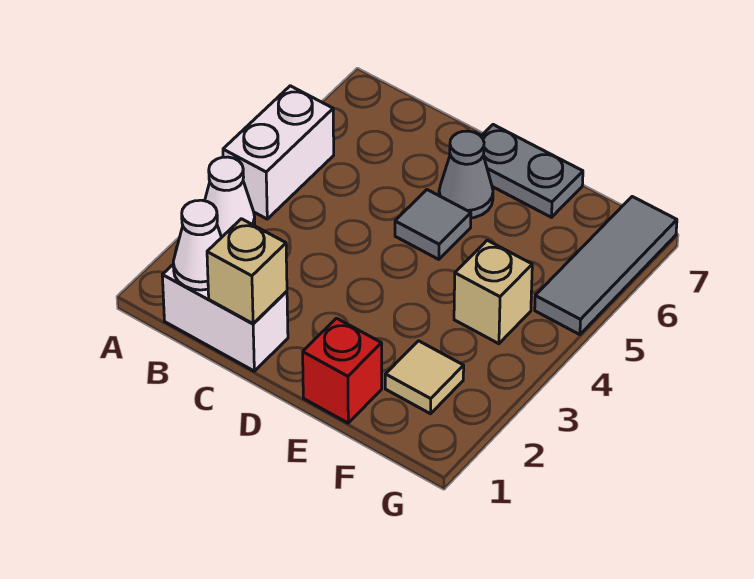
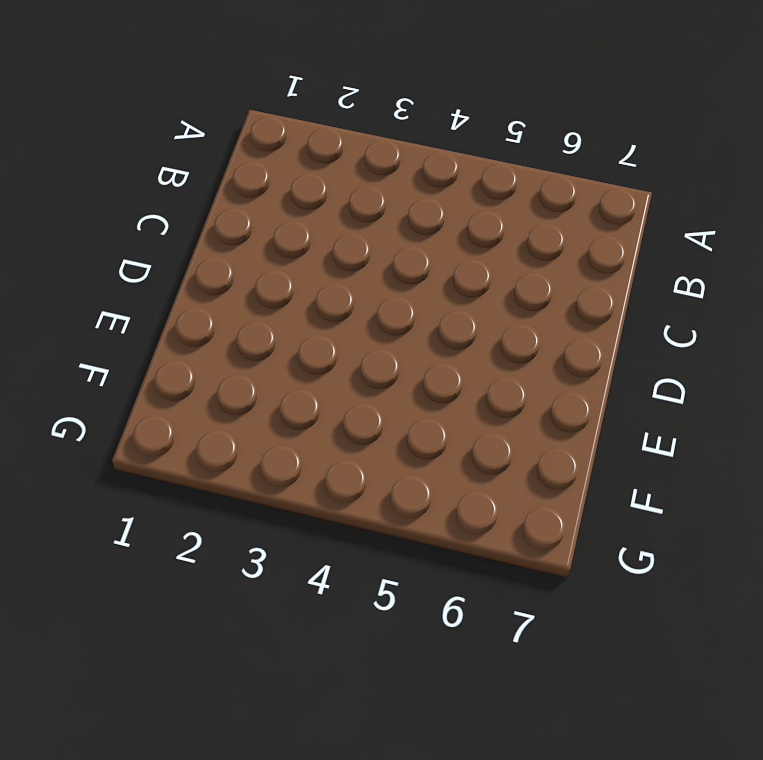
none -> white cone A3 level 1
none -> white brick A4:A5 level 1
none -> white brick B1:C1 level 1

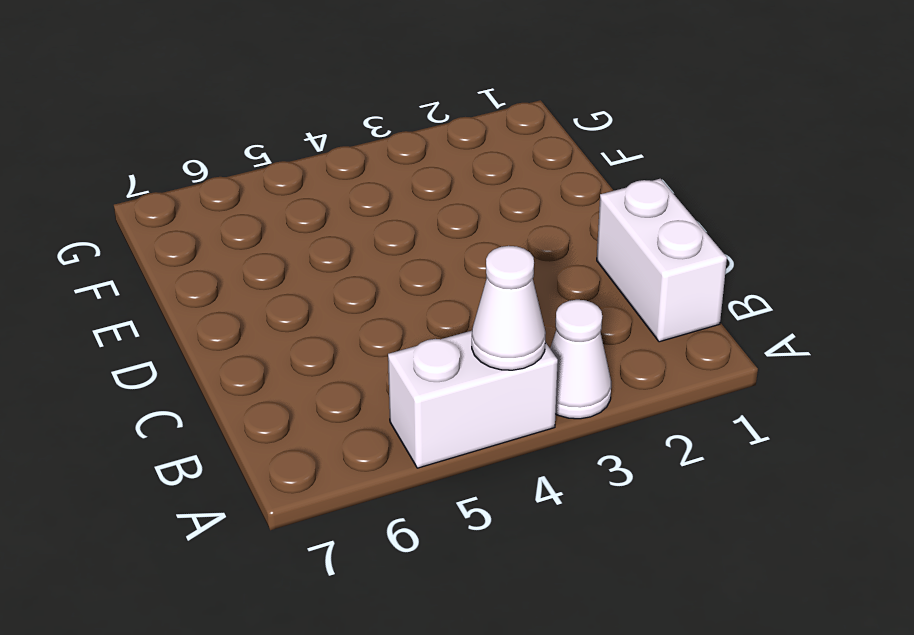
white cone A4 level 2 -> white cone B1 level 2
none -> grey tile D5 level 1
none -> grey cone D6 level 1
none -> grey plate D7:E7 level 1

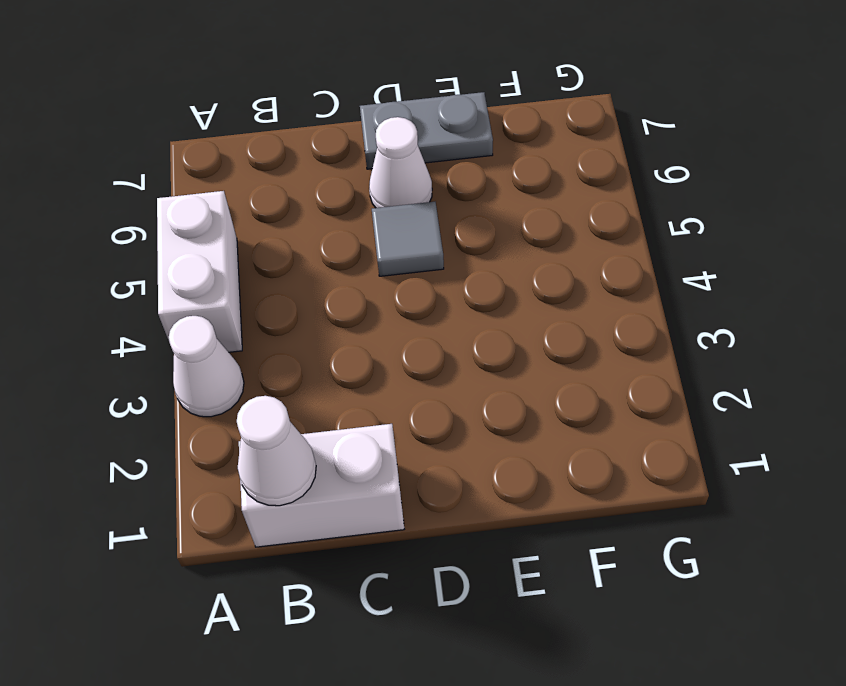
white cone D6 level 1 -> grey cone D6 level 1
none -> red brick E1 level 1
none -> tan tile F2 level 1
none -> tan brick F4 level 1

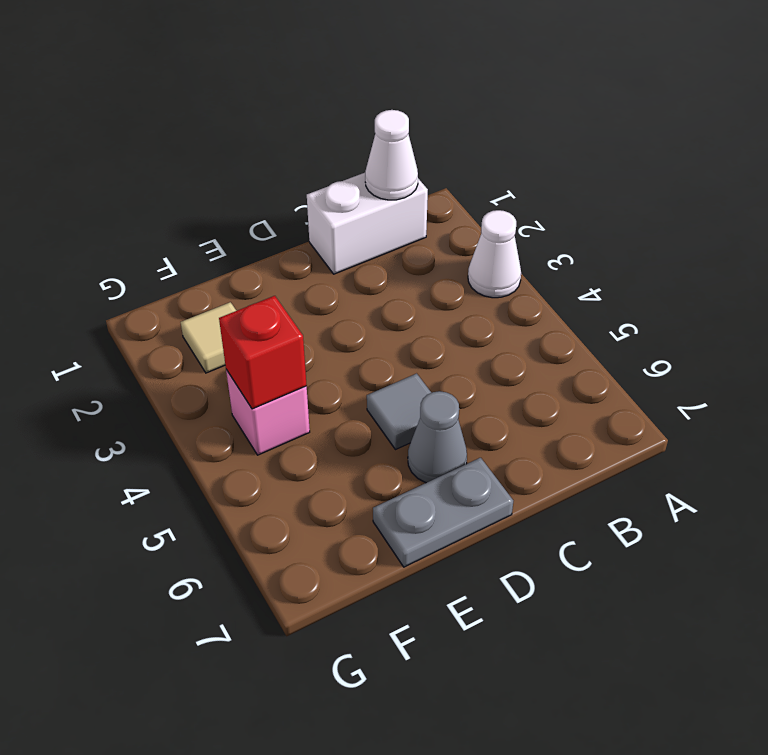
pink brick F4 level 1 -> tan brick F4 level 1
red brick F4 level 2 -> red brick E1 level 1
none -> white brick A4:A5 level 1
none -> grey tile G5:G7 level 1
none -> tan brick C1 level 2

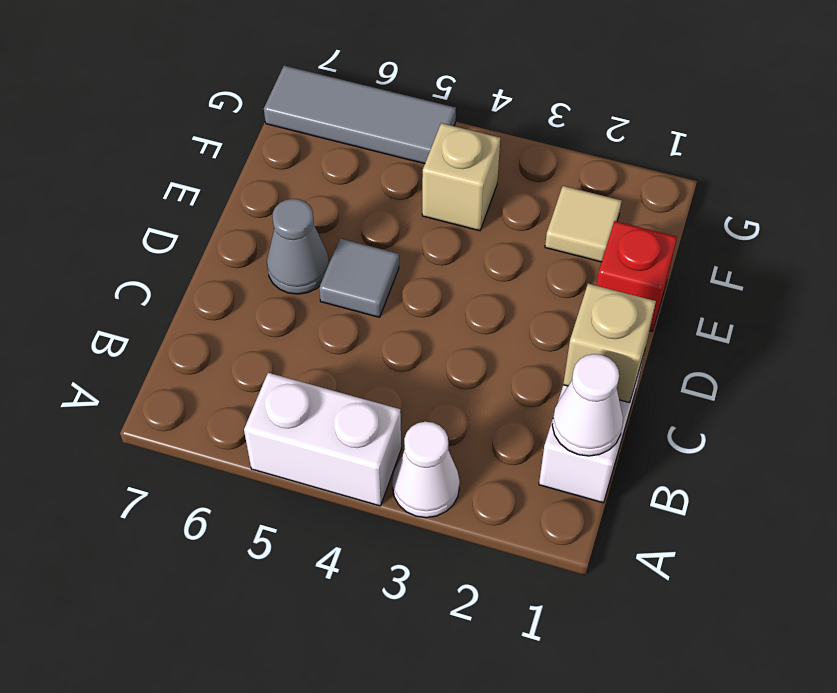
none -> grey plate D7:E7 level 1

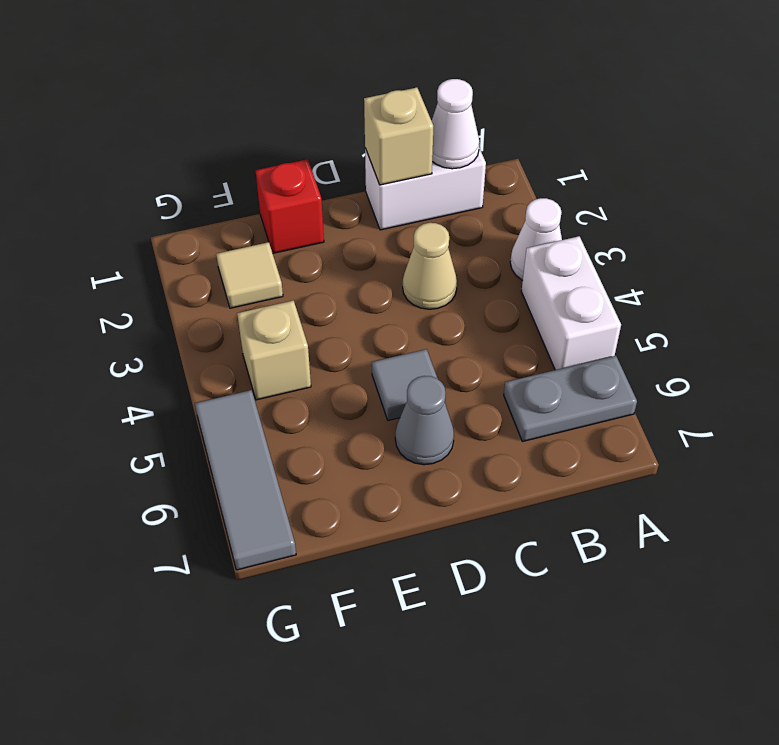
grey plate A6:B6 level 1 -> grey plate D7:E7 level 1
tan cone C3 level 1 -> none

